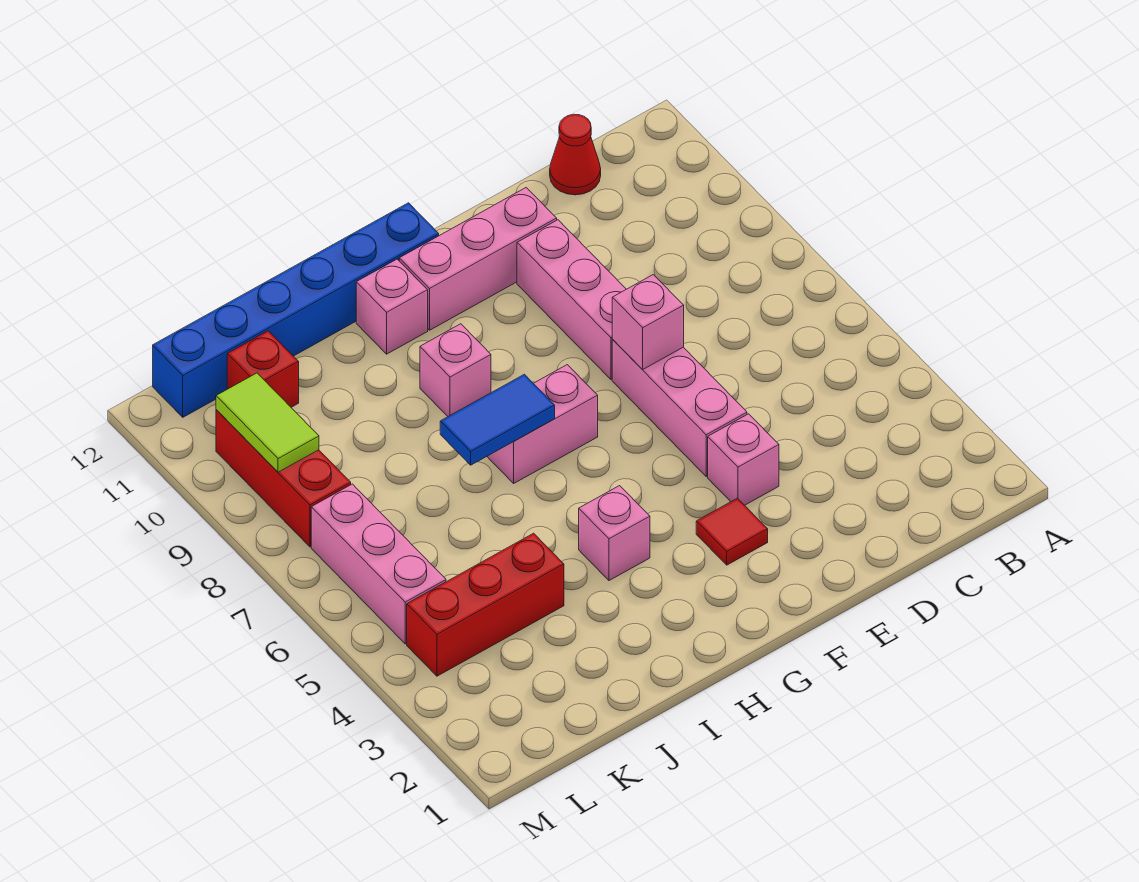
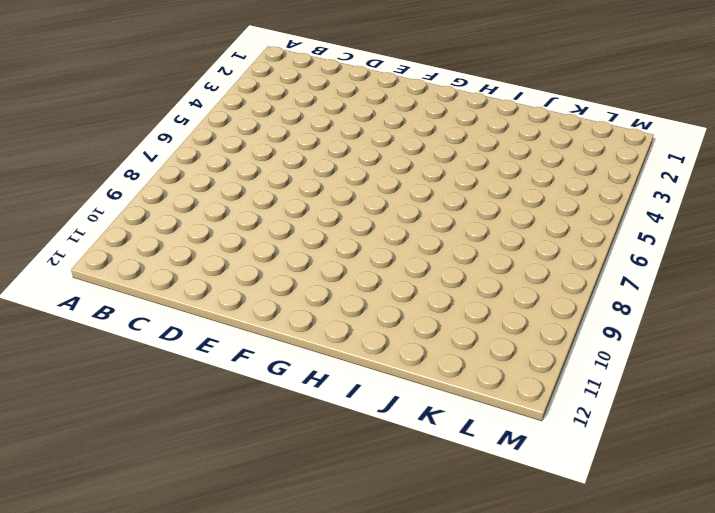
none -> red cone C12 level 1
none -> pink brick E4 level 1
none -> pink brick E5:E7 level 1

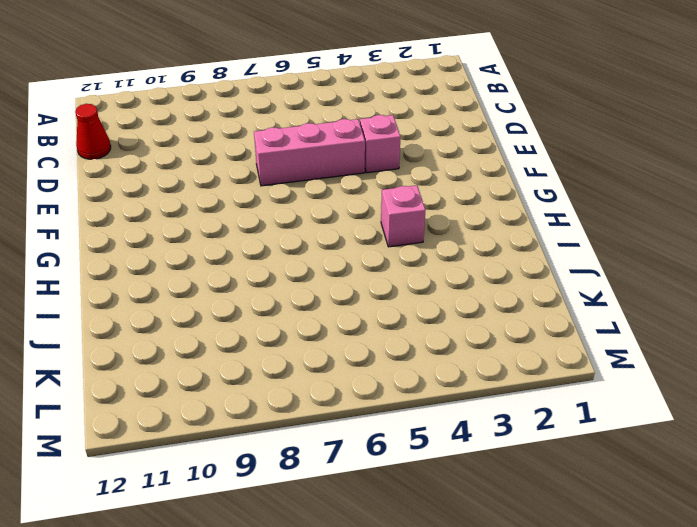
none -> pink brick E8:E10 level 1
none -> pink brick E11:G11 level 1
none -> red tile F3 level 1

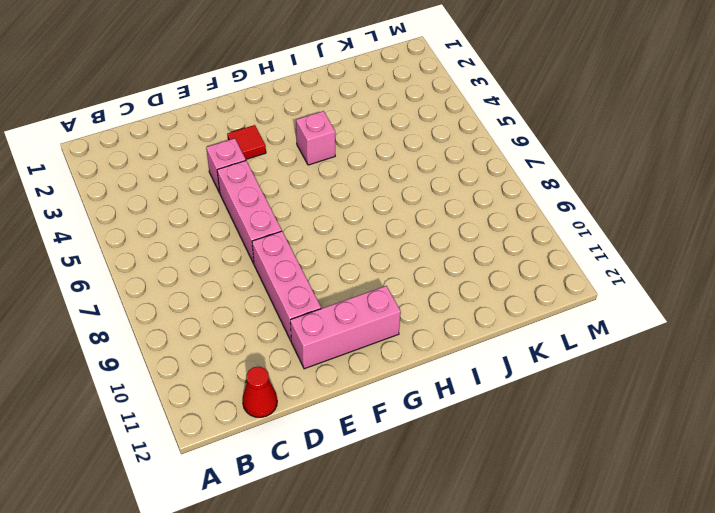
none -> pink brick G7:H7 level 1
none -> blue brick G12:L12 level 1
none -> pink brick H9 level 1

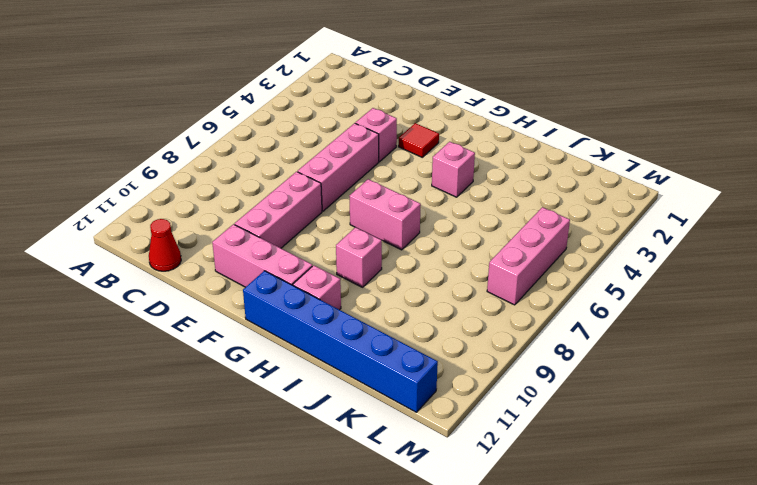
none -> red brick J4:L4 level 1
none -> red brick K11 level 1
none -> red brick L8:L10 level 1

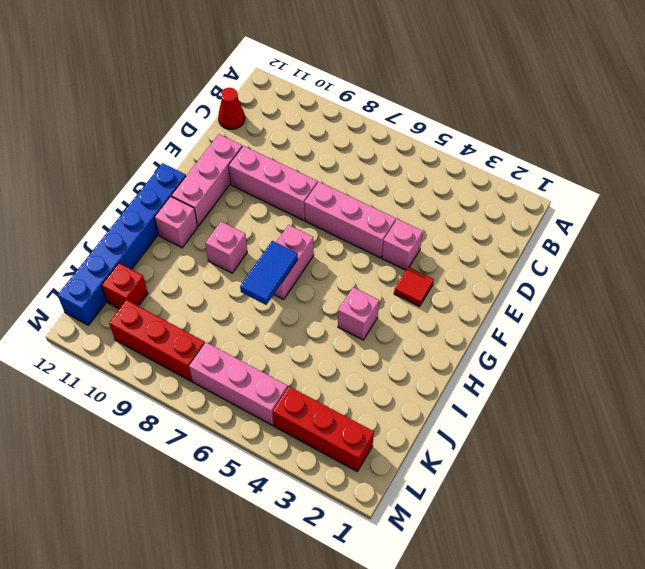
red brick L2:L4 level 1 -> red brick J4:L4 level 1
none -> pink brick E7 level 2
none -> lime tile L9:L10 level 2

